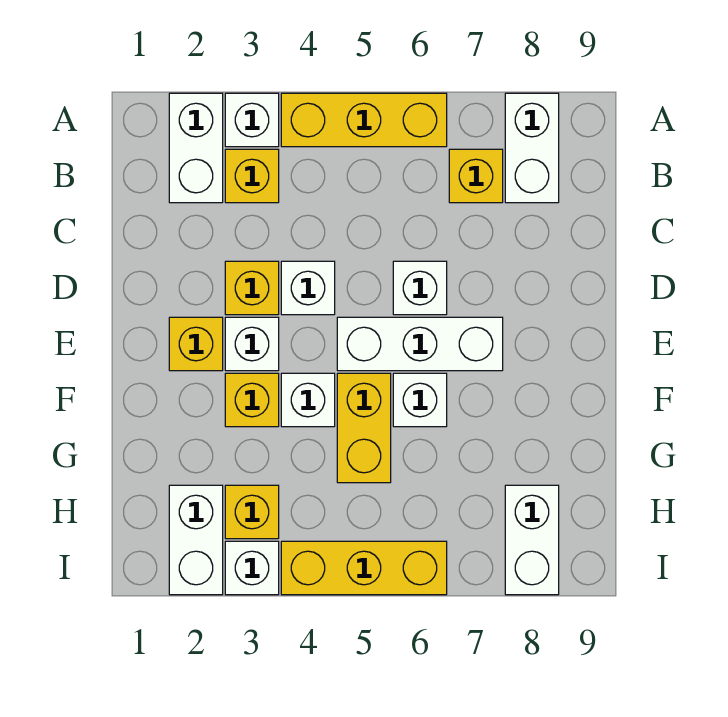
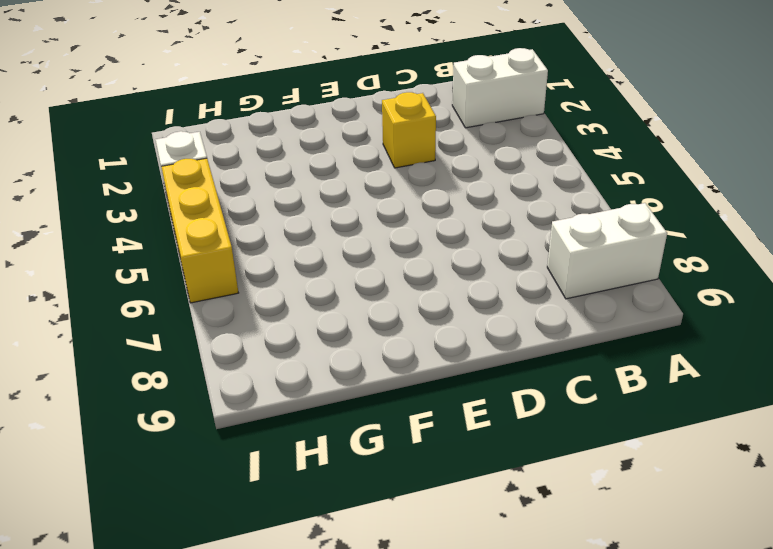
none -> white brick A3 level 1
none -> yellow brick A4:A6 level 1
none -> yellow brick B3 level 1

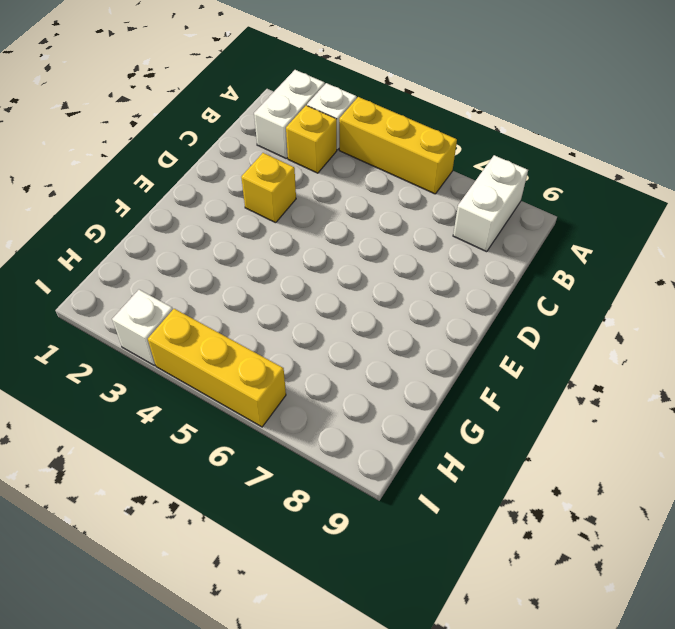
none -> yellow brick B7 level 1
none -> white brick D4 level 1
none -> white brick D6 level 1

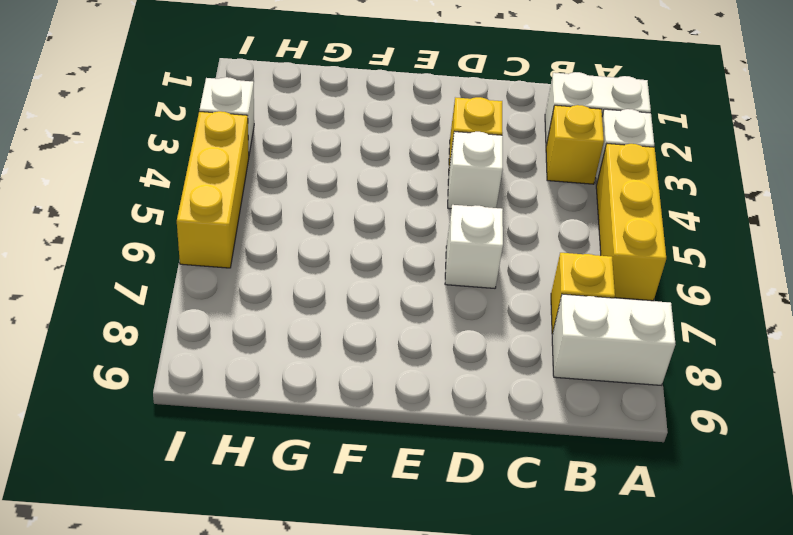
none -> yellow brick E2 level 1
none -> white brick E3 level 1
none -> white brick E5:E7 level 1

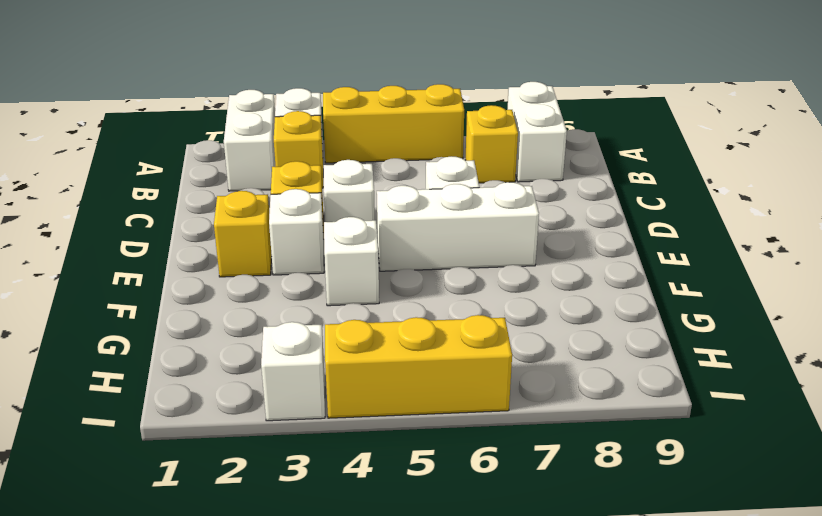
none -> yellow brick F3 level 1
none -> yellow brick F5:G5 level 1
none -> white brick F6 level 1

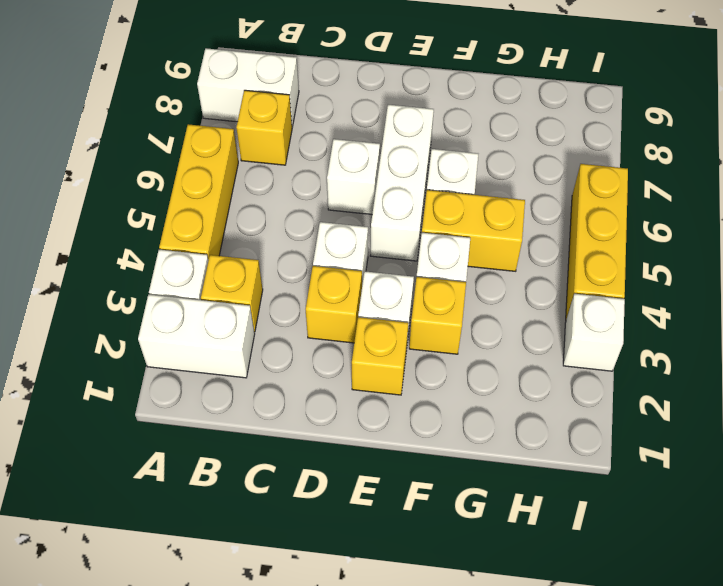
none -> white brick H2:I2 level 1
none -> yellow brick H3 level 1
none -> white brick H8:I8 level 1

